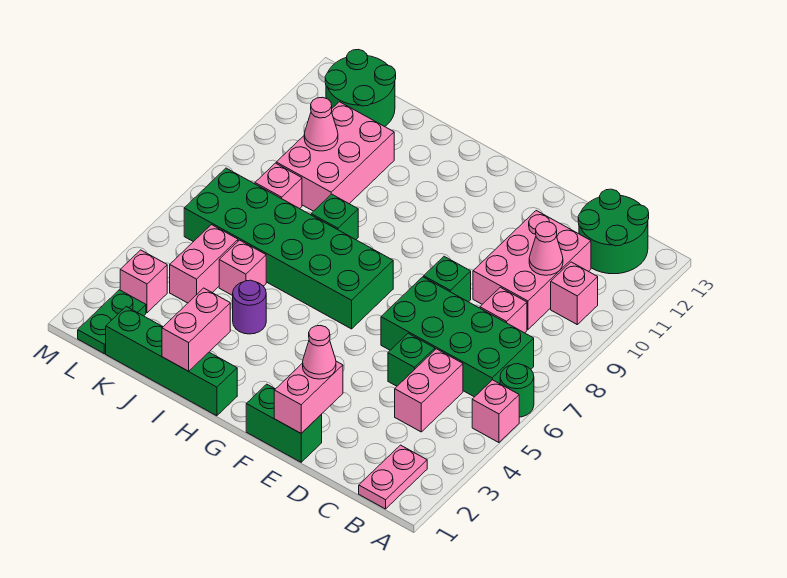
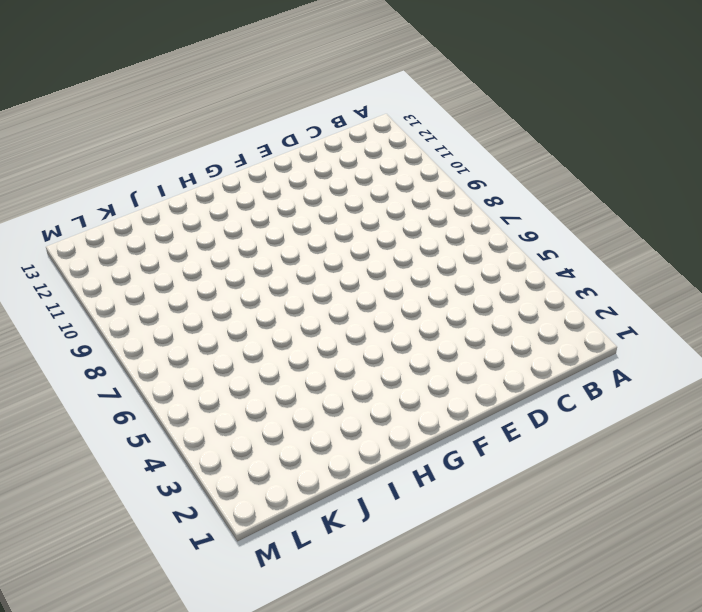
none -> pink brick A5 level 1
none -> green round brick A6 level 1
none -> pink plate B1:B2 level 1

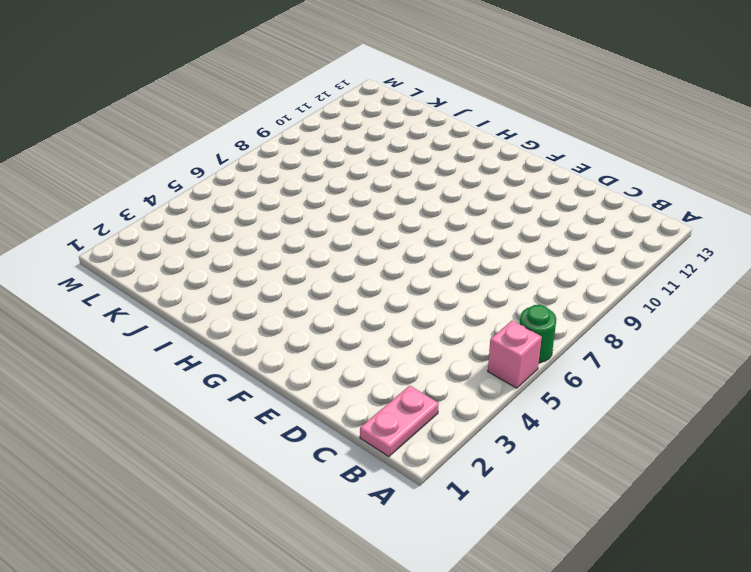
none -> green brick B6:E7 level 1
none -> pink brick B10 level 1
none -> green round brick B12:C13 level 1

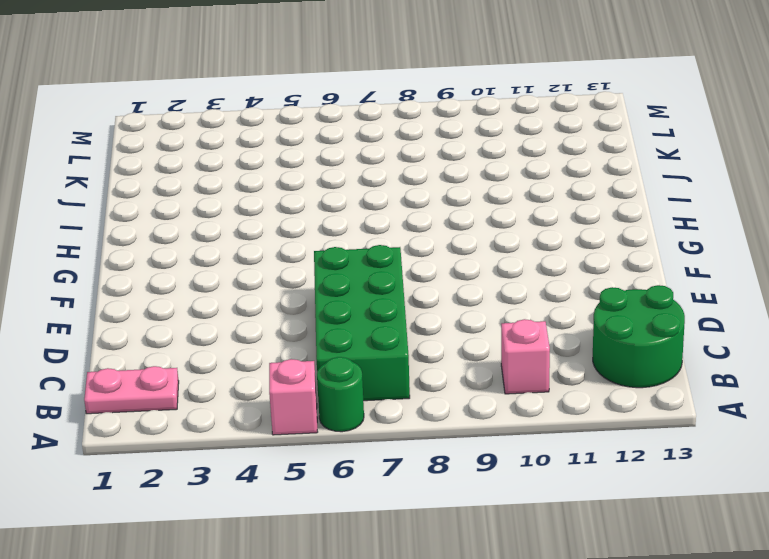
none -> pink brick C4:C5 level 1
none -> pink brick C8 level 1
none -> pink brick C9:D11 level 1

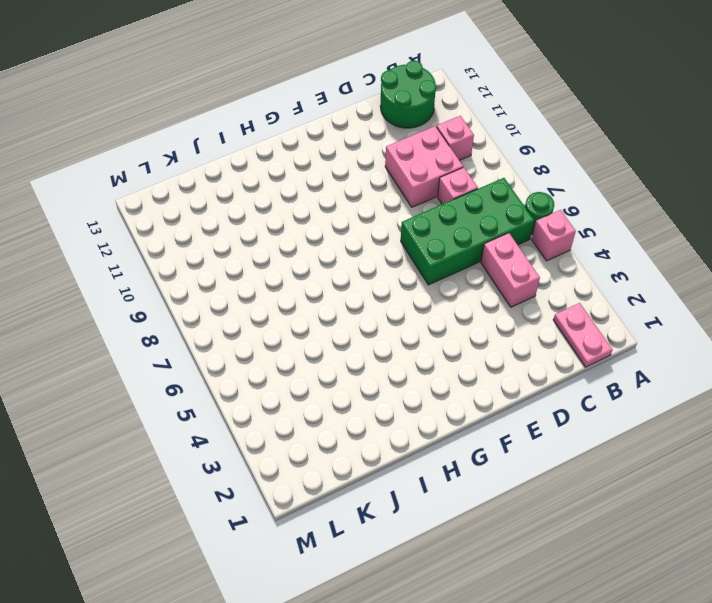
pink brick C9:D10 level 1 -> pink brick C9:D11 level 1
none -> green brick D5 level 1
none -> green brick E1:F1 level 1
none -> green brick E8 level 1

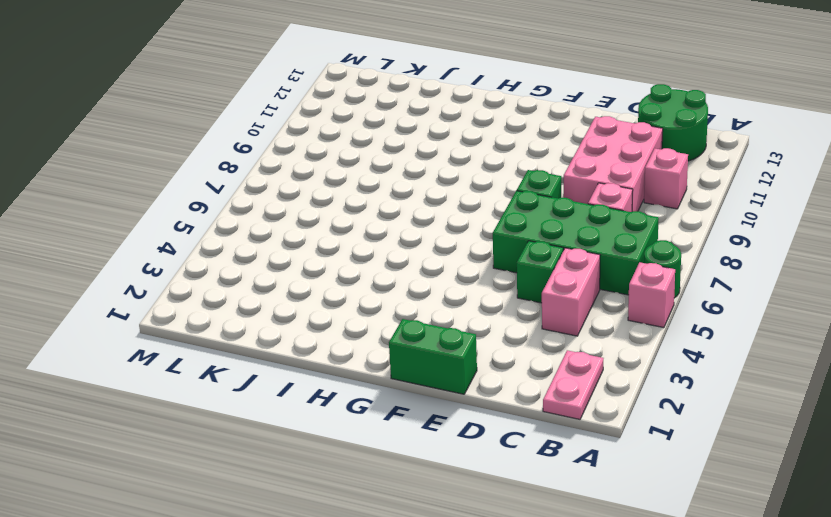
none -> green brick G6:L7 level 1
none -> green brick H1:K1 level 1
none -> purple round brick I4 level 1

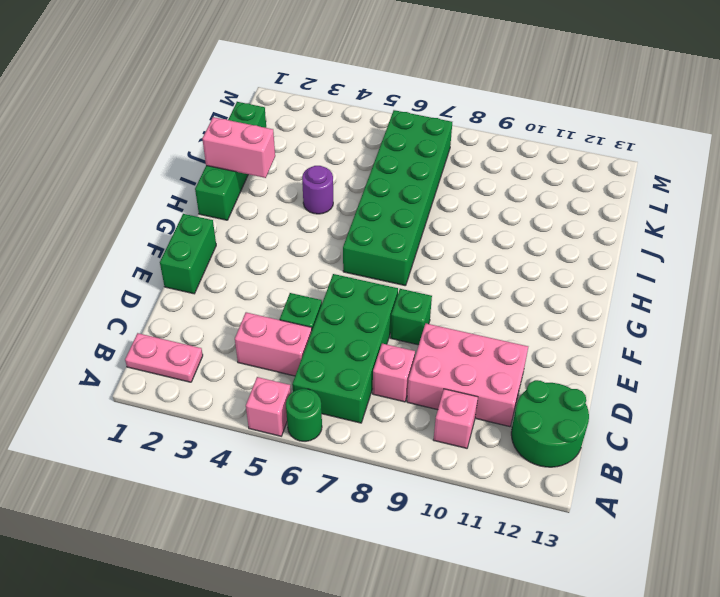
none -> green brick I8 level 1
none -> pink brick J5 level 1
none -> pink brick J9:K11 level 1

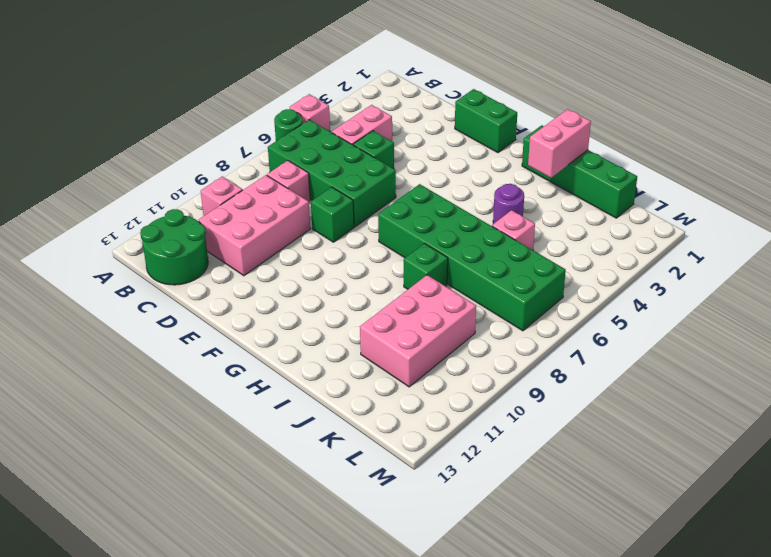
none -> pink plate B1:B2 level 1
none -> pink brick K4:K5 level 1
none -> pink brick K8 level 1

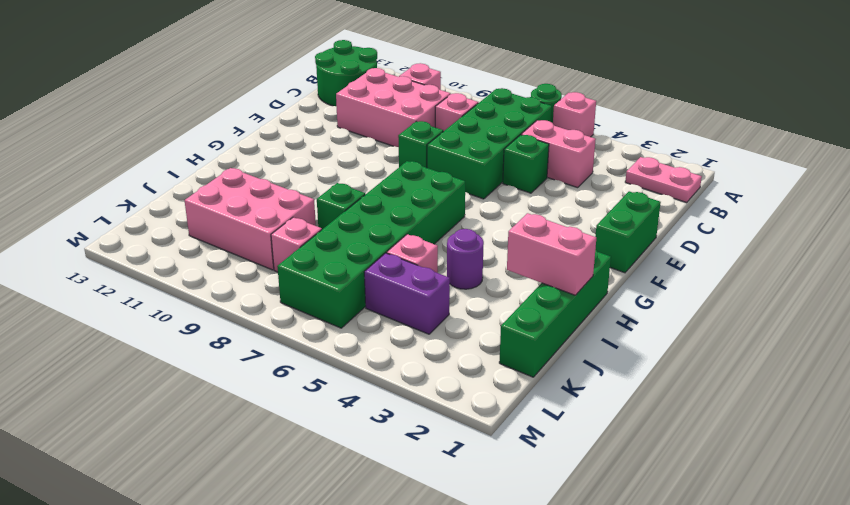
purple brick K4:K5 level 1 -> pink brick K4:K5 level 1
none -> green round brick K12:L13 level 1
none -> green plate L1:L2 level 1
none -> pink brick L3 level 1

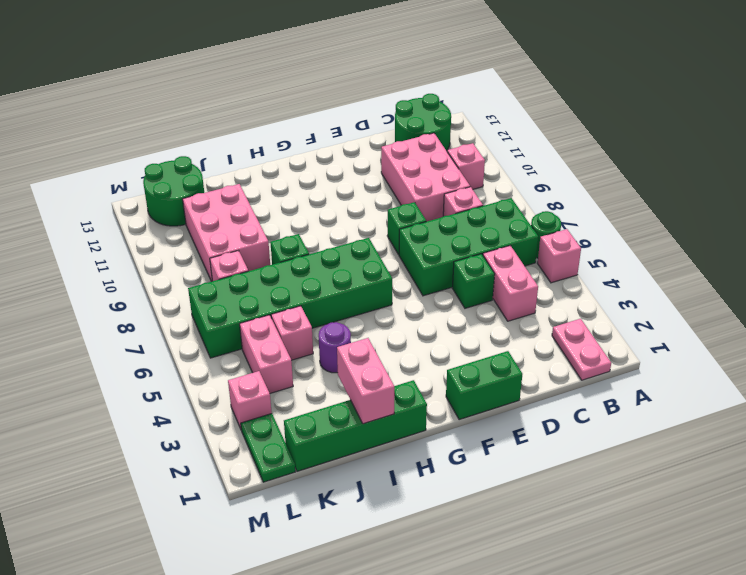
none -> pink cone C10 level 2
none -> pink brick E1:E2 level 2
none -> pink cone K10 level 2

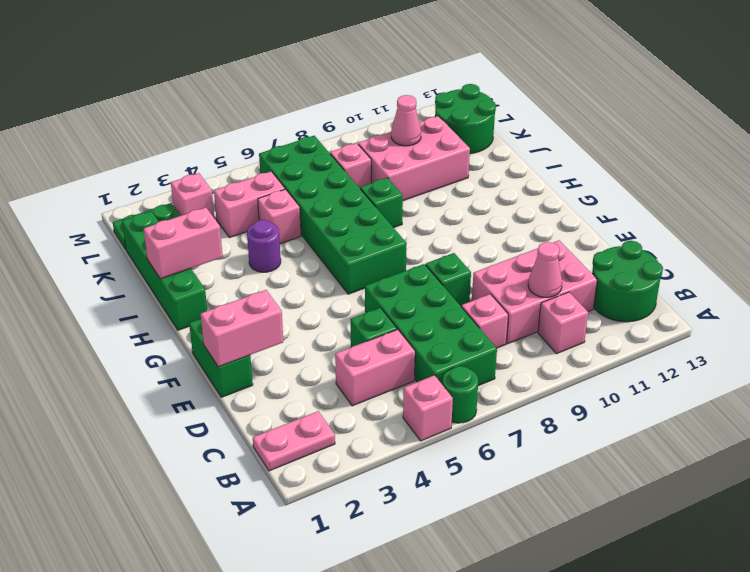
none -> pink cone E2 level 3

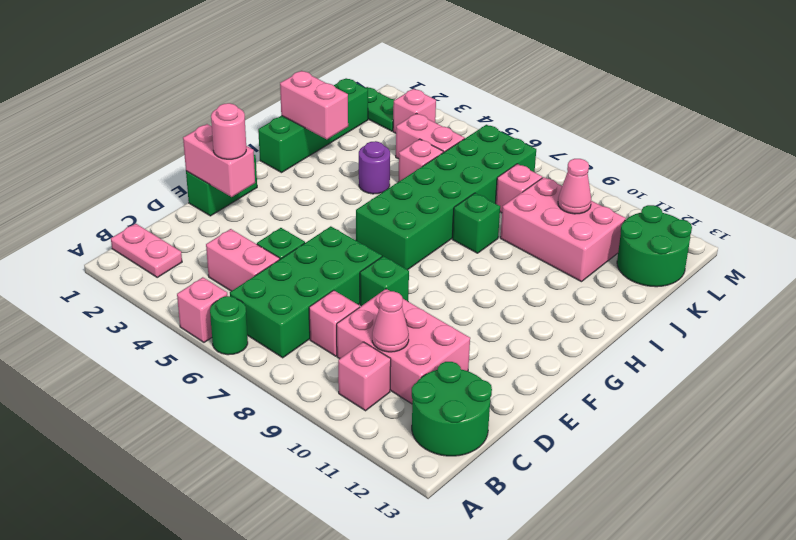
pink round brick E2 level 3 -> pink cone E2 level 3

